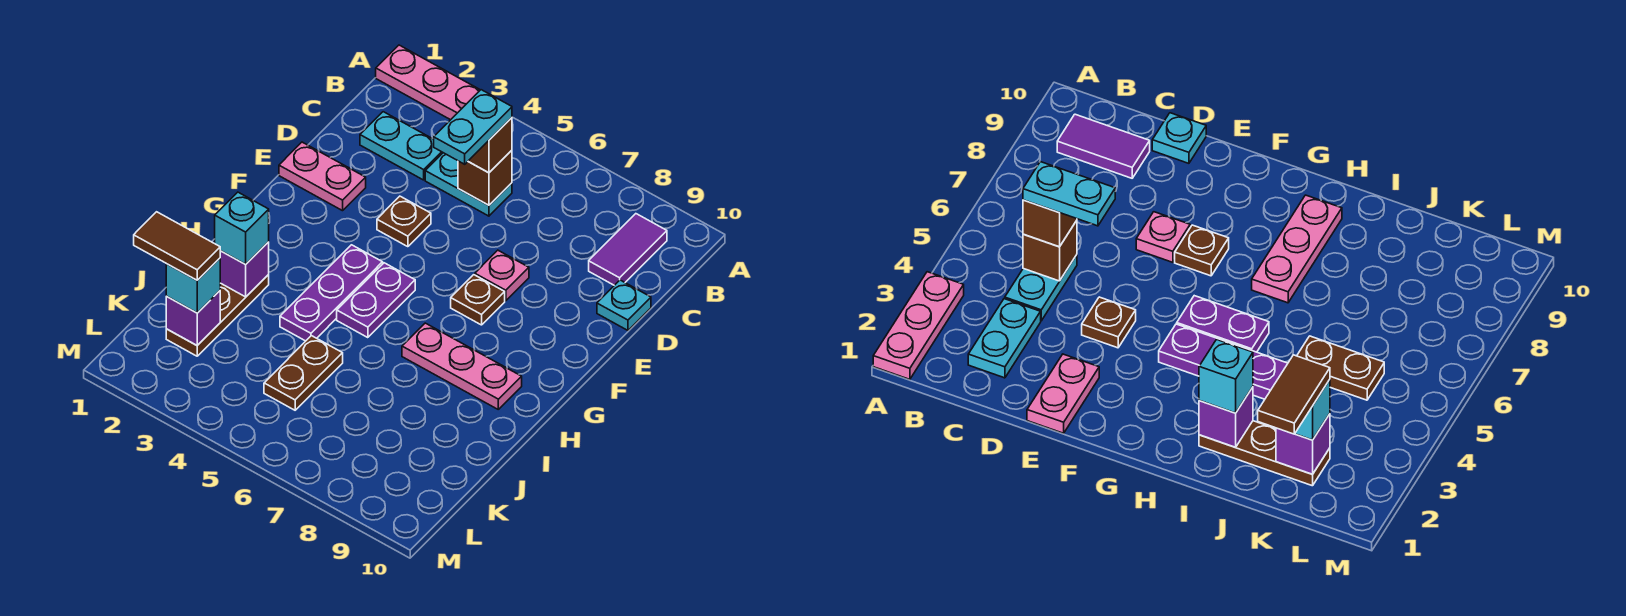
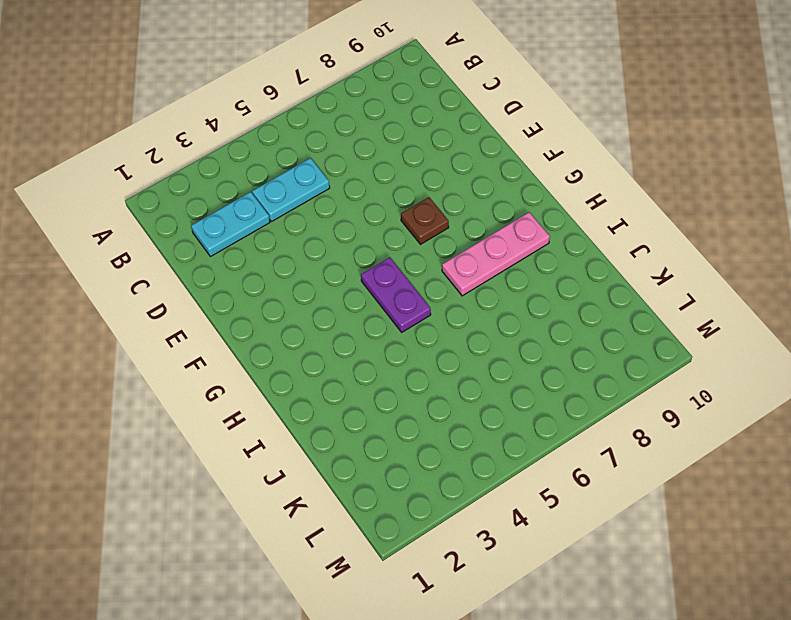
none -> pink plate A1:A3 level 1
none -> purple tile B9:C9 level 1
none -> cyan plate D10 level 1

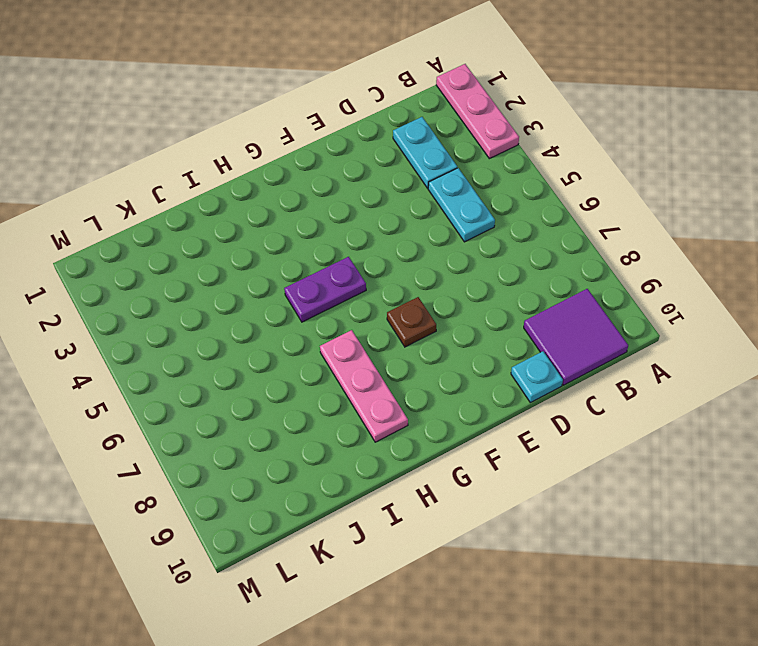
purple tile B9:C10 level 1 -> purple tile B9:C9 level 1
none -> pink plate E1:E2 level 1
none -> brown plate E4 level 1
none -> pink plate E7 level 1

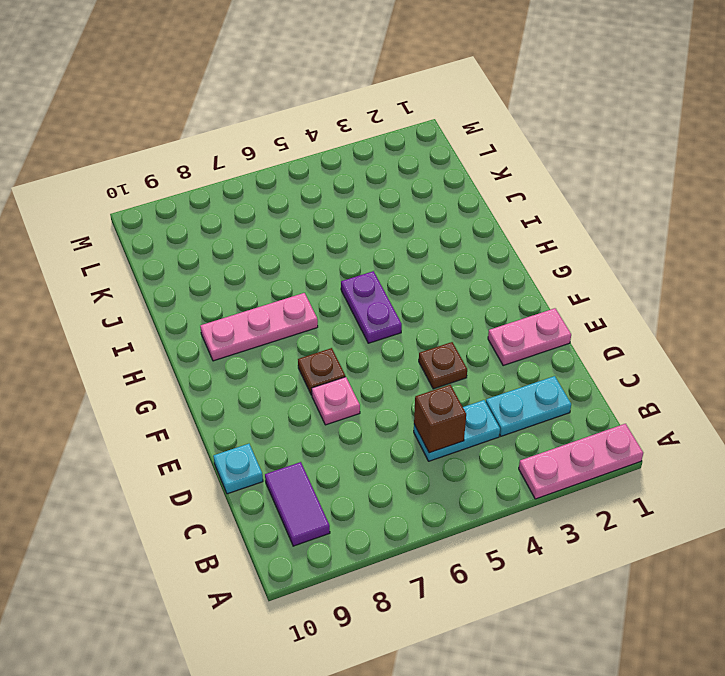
none -> purple plate G4:I4 level 1
none -> brown plate I2:K2 level 1
none -> brown plate J5:K5 level 1

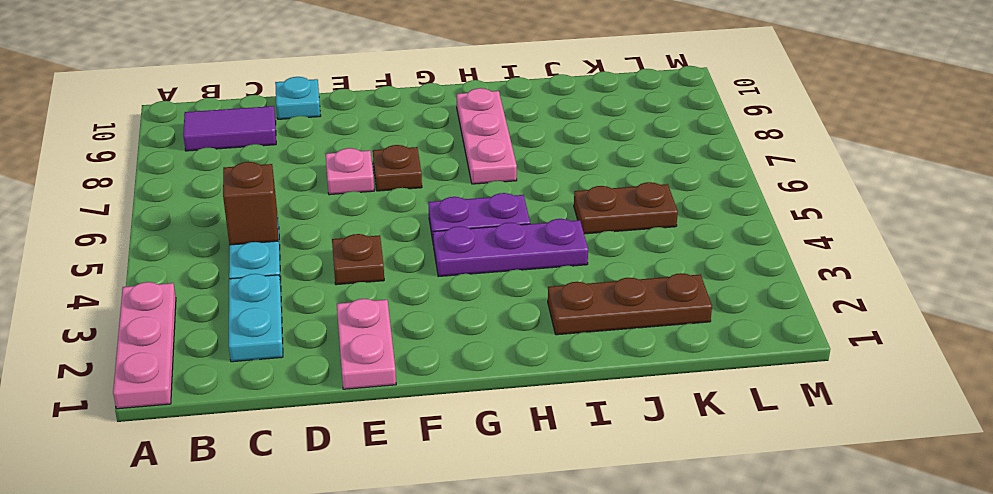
none -> purple brick I2 level 2
none -> purple brick K2 level 2
none -> brown brick C5 level 3

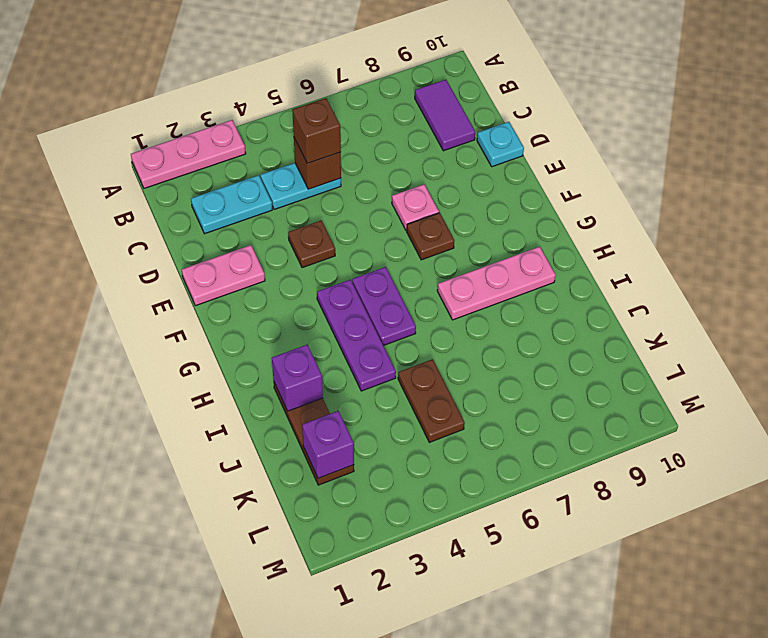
none -> cyan brick I2 level 3
none -> cyan brick K2 level 3
none -> cyan plate C5:D5 level 4

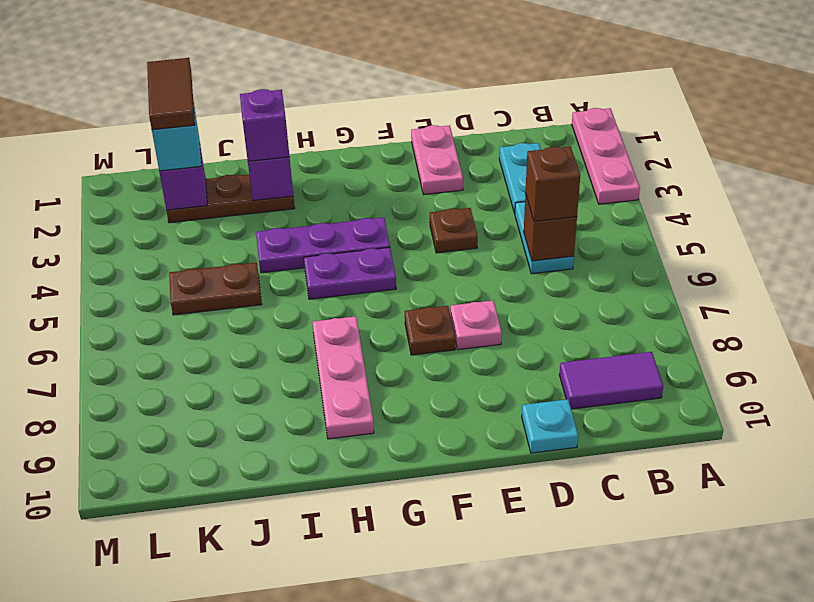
purple brick I2 level 3 -> cyan brick I2 level 3
none -> cyan plate C5:D5 level 4

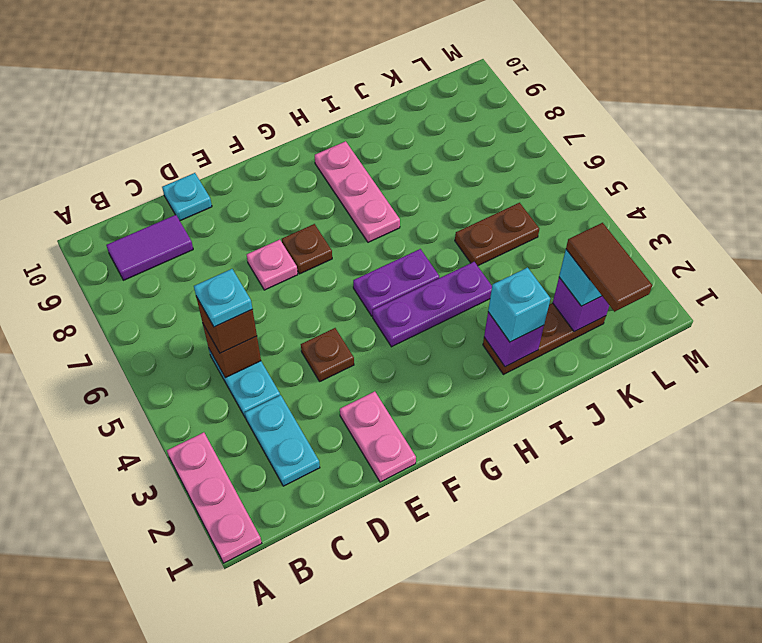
cyan plate C5 level 4 -> cyan plate C5:D5 level 4

